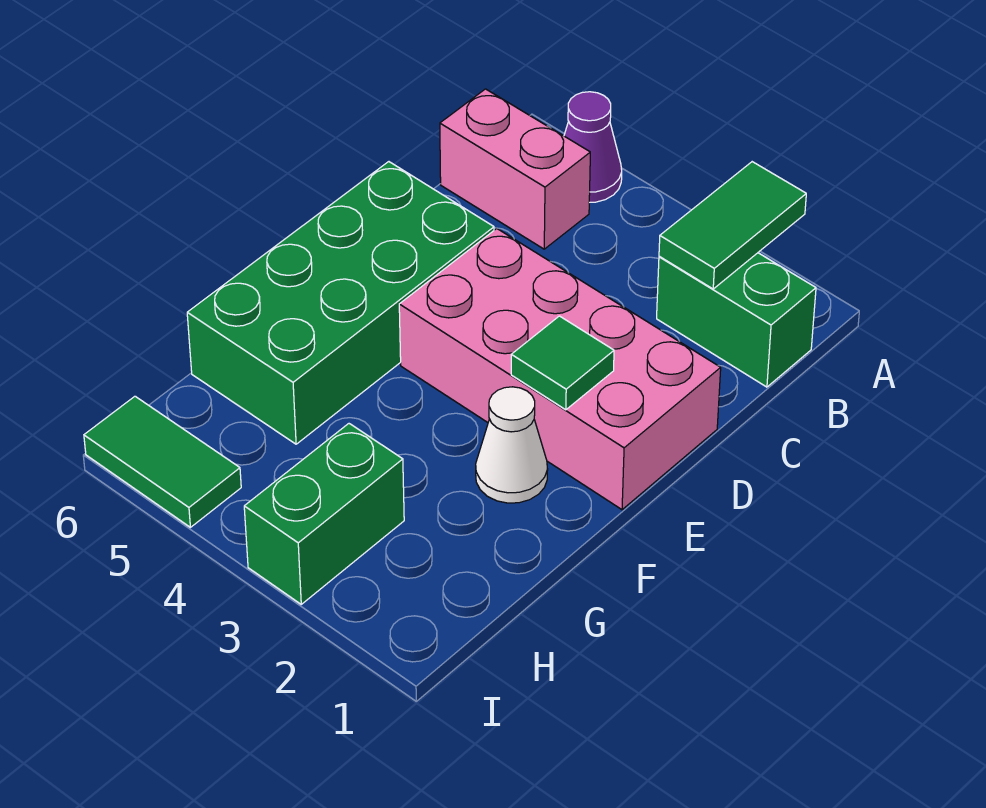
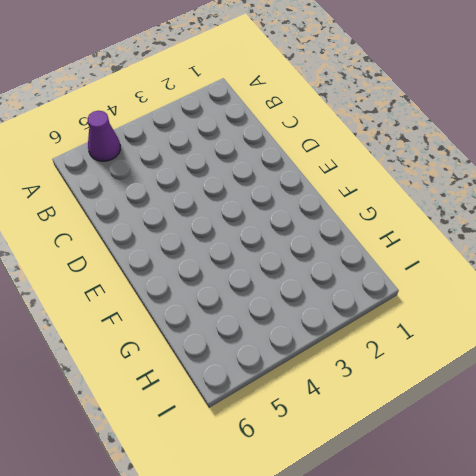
none -> green brick B1:B2 level 1
none -> pink brick B5:B6 level 1

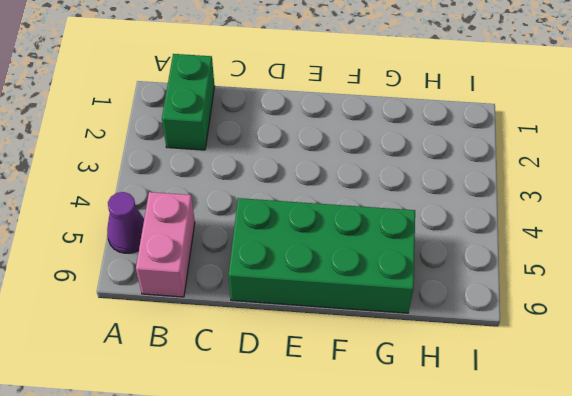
none -> pink brick D1:E4 level 1
none -> white cone F2 level 1

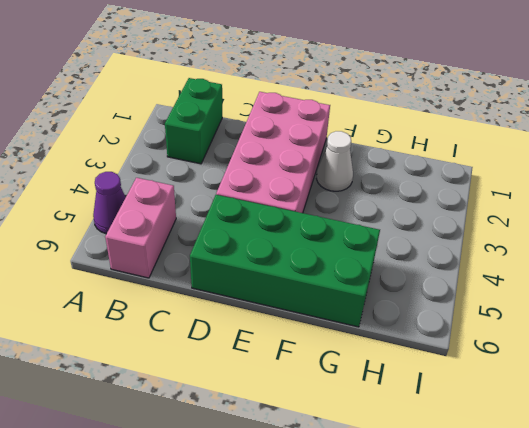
none -> green brick H3:I3 level 1
none -> green tile I5:I6 level 1

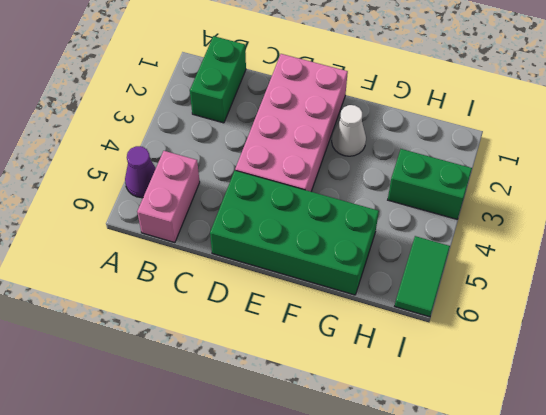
none -> green tile A2:B2 level 2
none -> green tile E2 level 2

